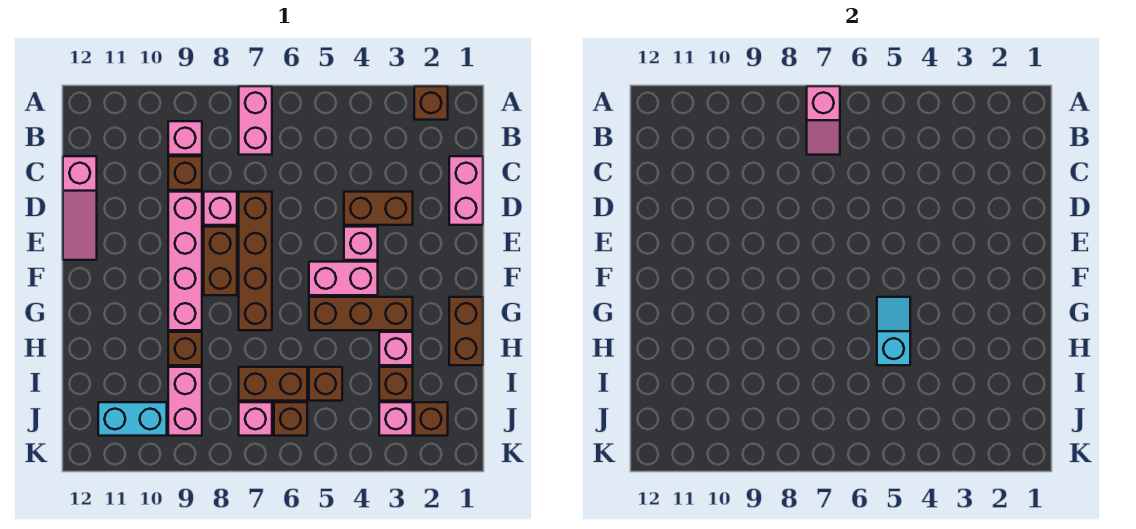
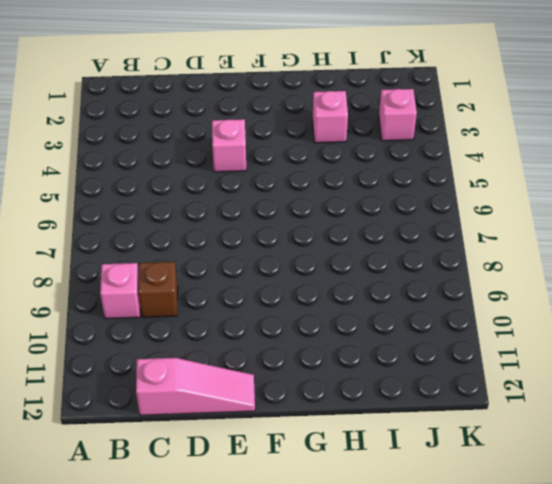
none -> brown brick A2 level 1
none -> pink brick A7:B7 level 1
none -> pink brick C1:D1 level 1

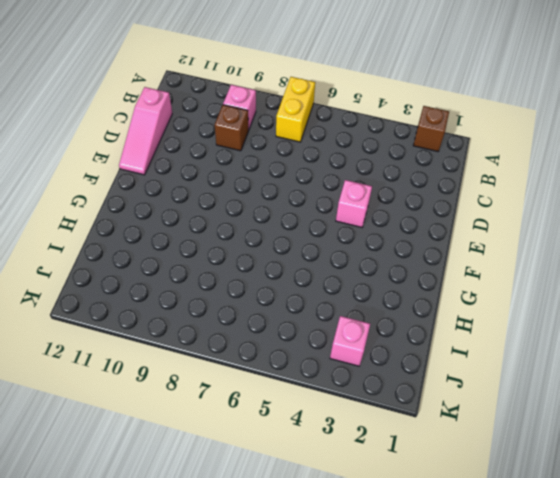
yellow brick A7:B7 level 1 -> pink brick A7:B7 level 1
none -> pink brick C1:D1 level 1
none -> brown brick D3:D4 level 1
none -> brown brick D7:G7 level 1

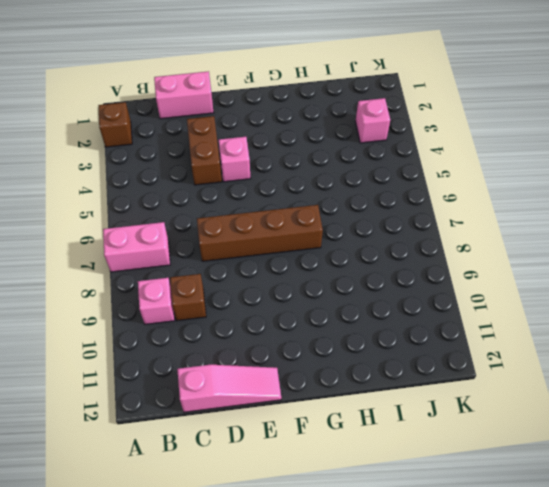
none -> pink brick D8 level 1
none -> pink brick D9:G9 level 1
none -> brown brick E8:F8 level 1

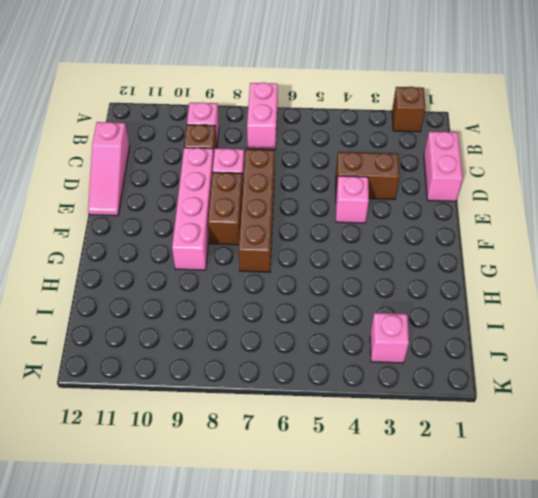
none -> pink brick F4:F5 level 1
none -> brown brick G1:H1 level 1
none -> brown brick G3:G5 level 1

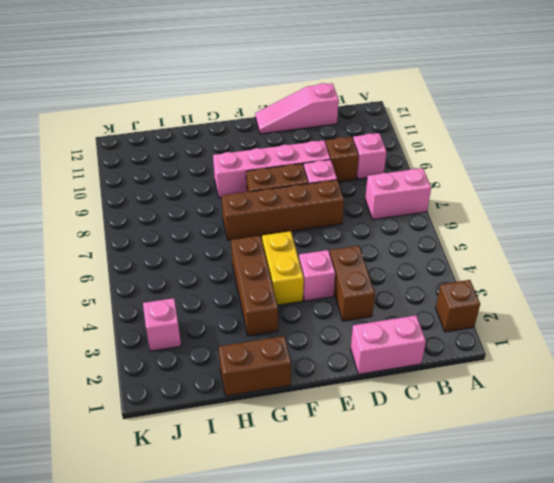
yellow brick F4:F5 level 1 -> pink brick F4:F5 level 1
none -> pink brick H3 level 1
none -> brown brick H9 level 1
none -> brown brick I3 level 1

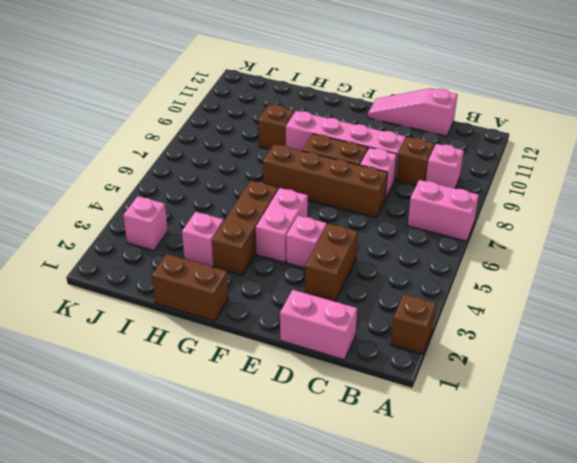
none -> brown brick I3 level 1
none -> brown brick I5 level 1
none -> brown brick I6:I7 level 1

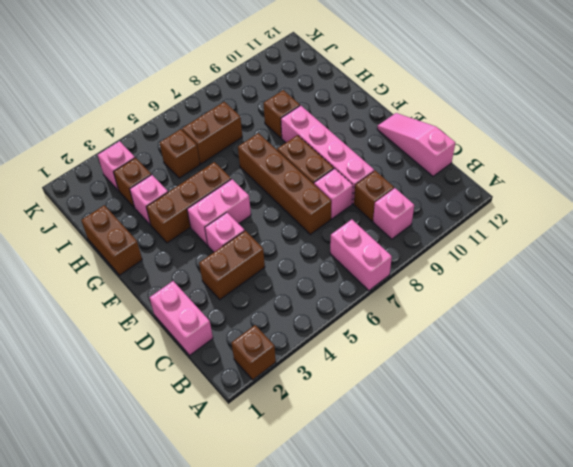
none -> pink brick I9:J9 level 1
none -> brown brick J2 level 1
none -> brown brick J6 level 1

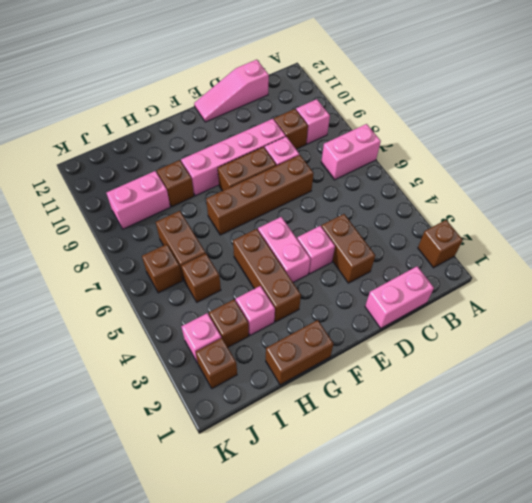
none -> pink brick J7 level 1
none -> cyan brick J10:J11 level 1
none -> pink slope A7:B7 level 2 top A

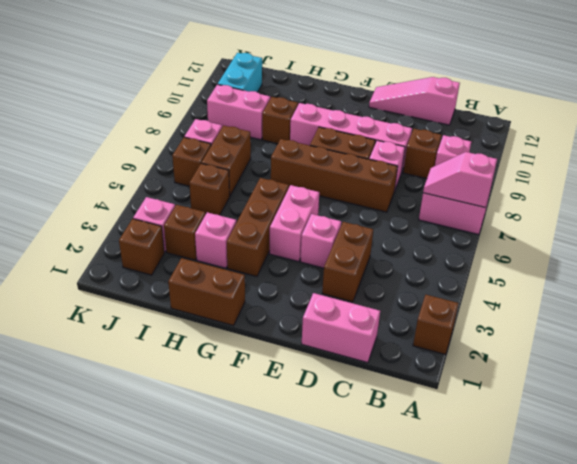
none -> cyan slope G5:H5 level 2 top H

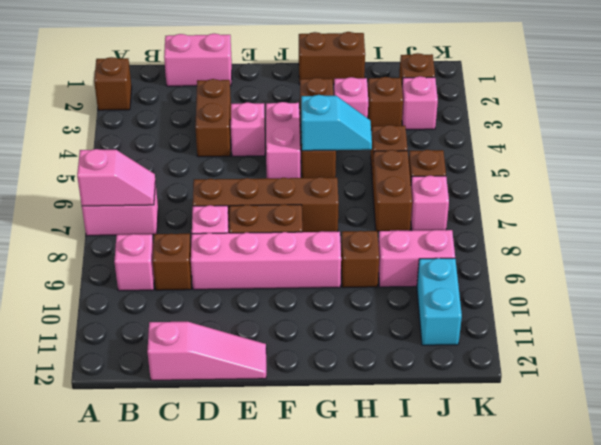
cyan slope G5:H5 level 2 top G -> cyan slope G5:H5 level 2 top H

